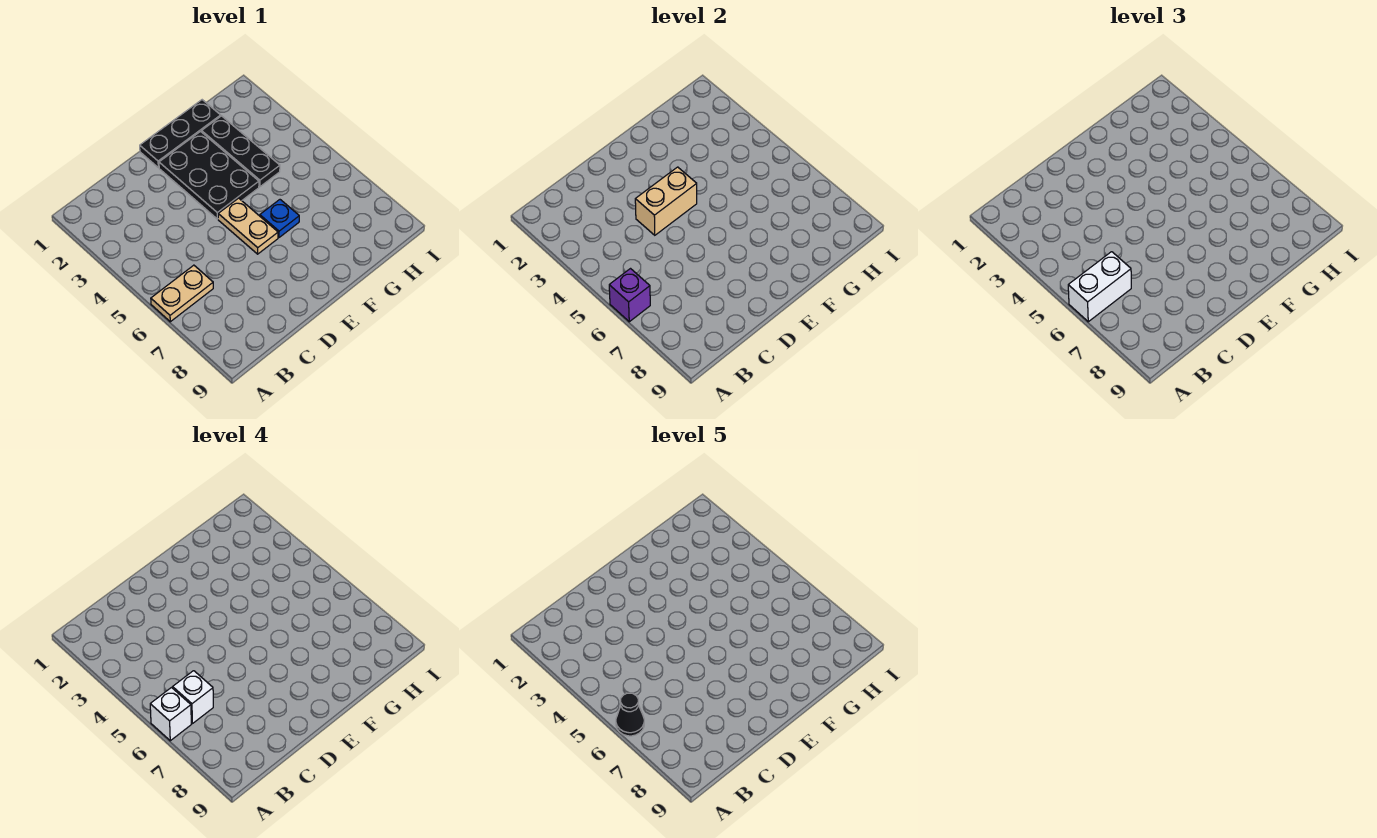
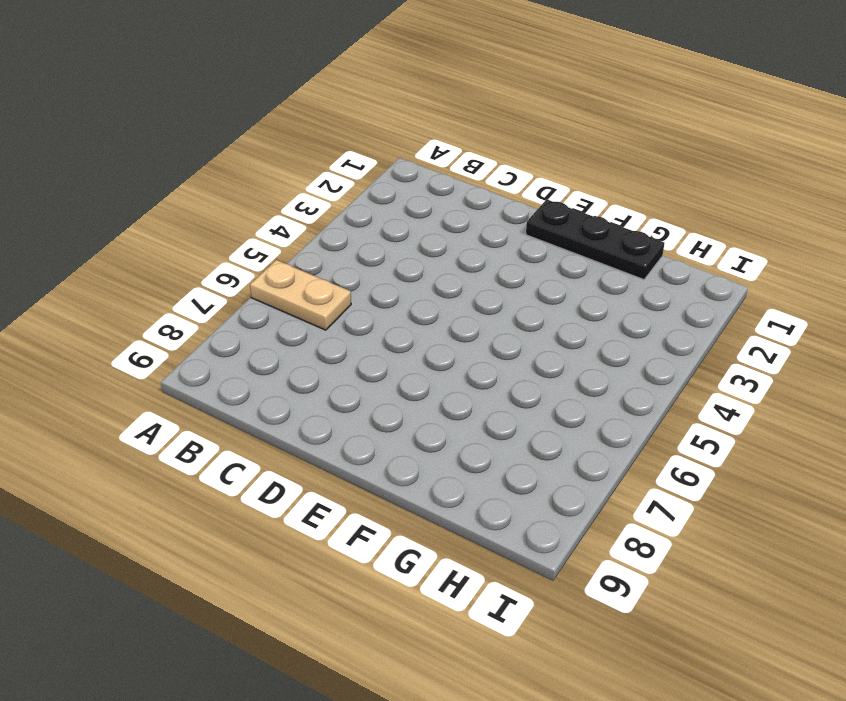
none -> black plate E2:F4 level 1
none -> tan plate E5:E6 level 1
none -> blue plate F6 level 1

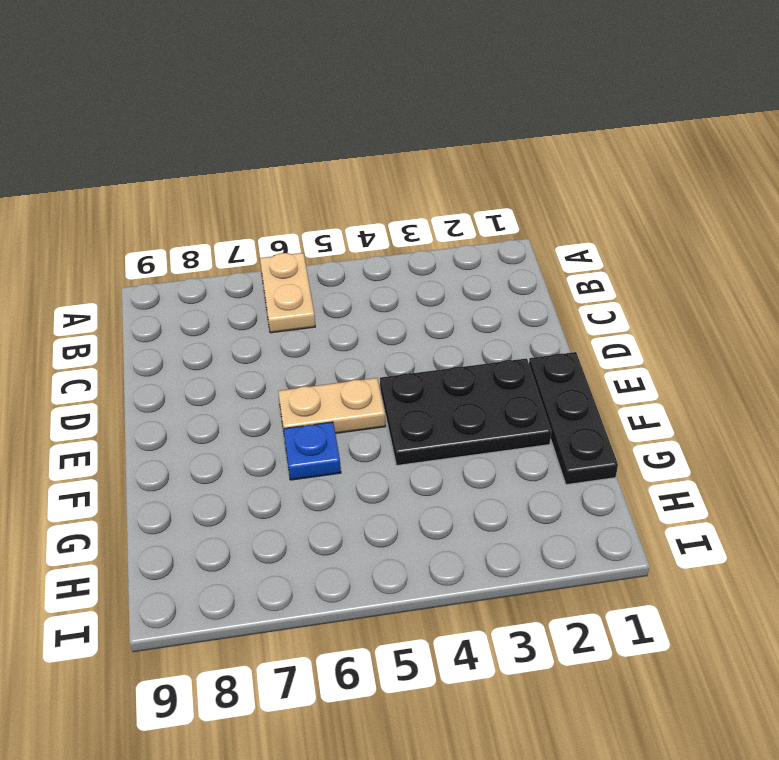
none -> black plate G2:G4 level 1
none -> purple brick A6 level 2
none -> tan brick D4:E4 level 2

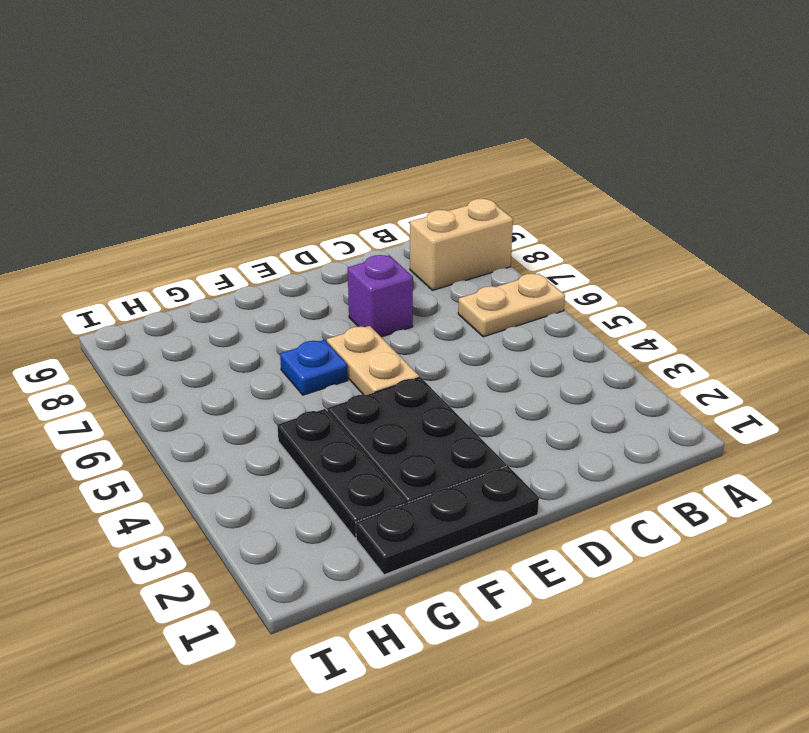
tan brick A8:B8 level 1 -> tan brick D4:E4 level 2
purple brick D7 level 1 -> purple brick A6 level 2
none -> white brick A6:B6 level 3
none -> white brick A6 level 4
none -> white brick B6 level 4

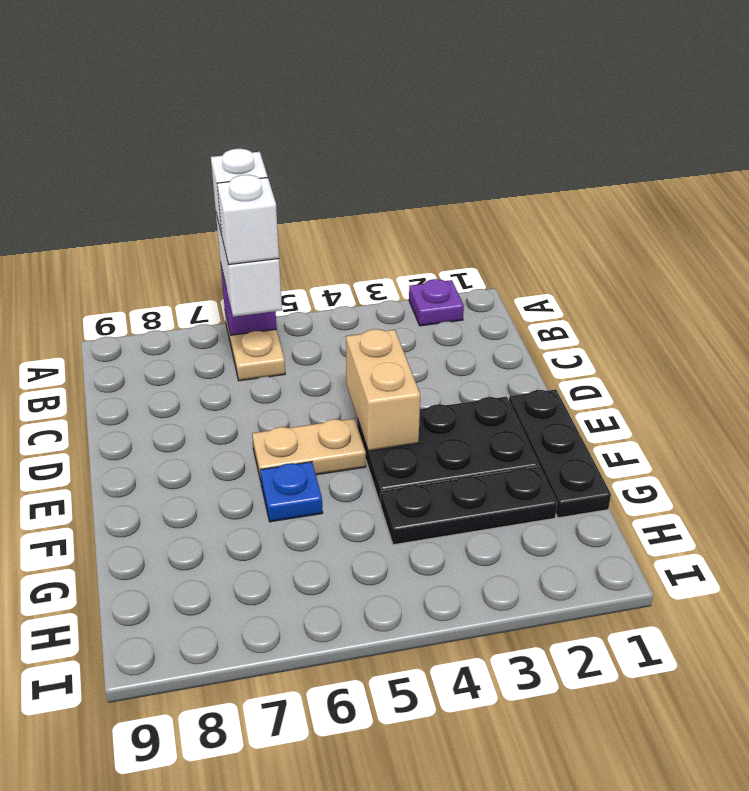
purple plate A2 level 1 -> none
none -> black cone A6 level 5

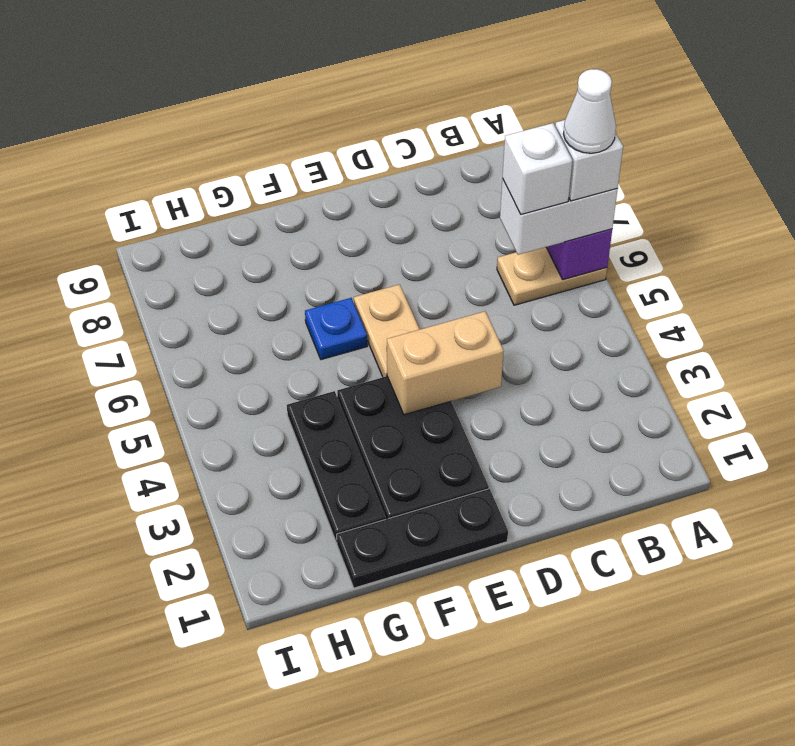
white cone A6 level 5 -> black cone A6 level 5

